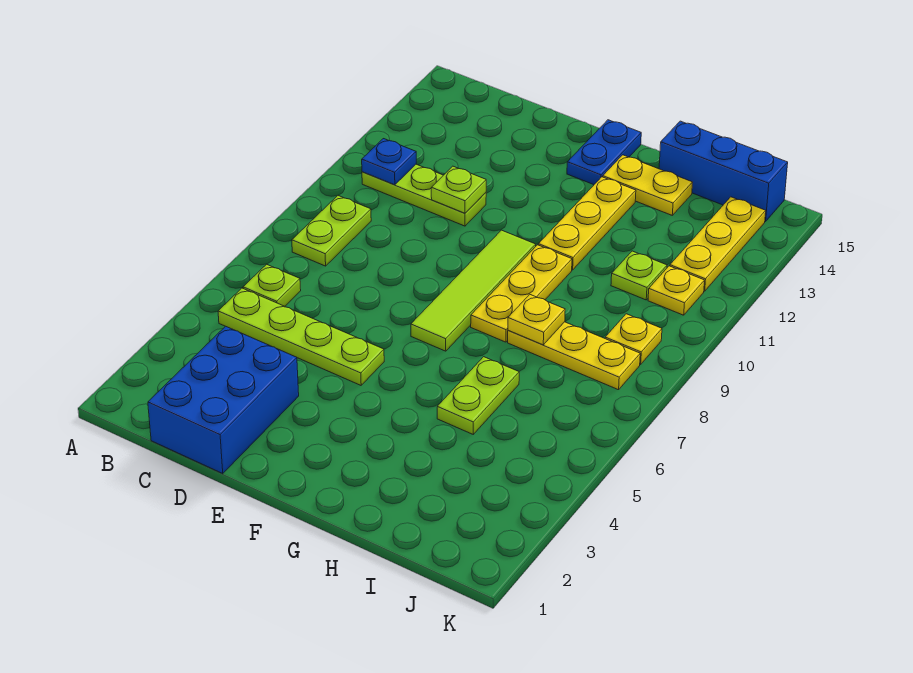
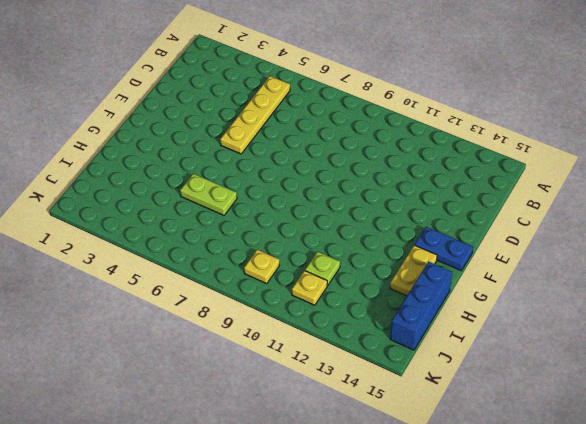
yellow plate B5:E5 level 1 -> lime plate B5:E5 level 1
none -> lime plate B6 level 1
none -> lime plate B8:B9 level 1
none -> lime plate B11:D11 level 1

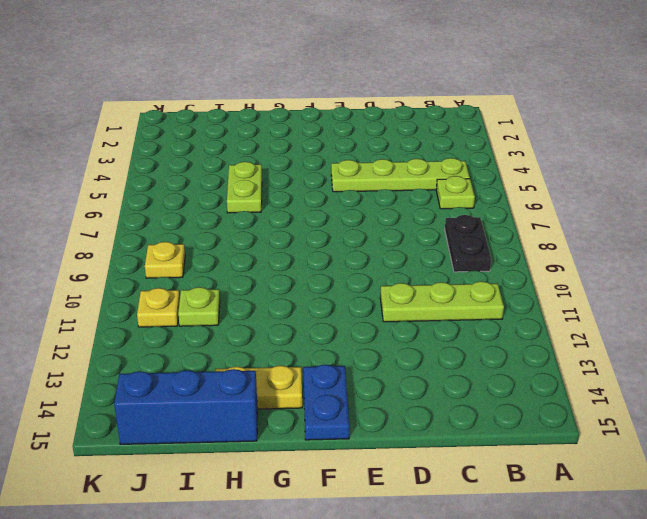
black plate B8:B9 level 1 -> lime plate B8:B9 level 1
none -> blue brick C1:D3 level 1
none -> lime tile F7:F10 level 1
none -> yellow plate G8:G10 level 1

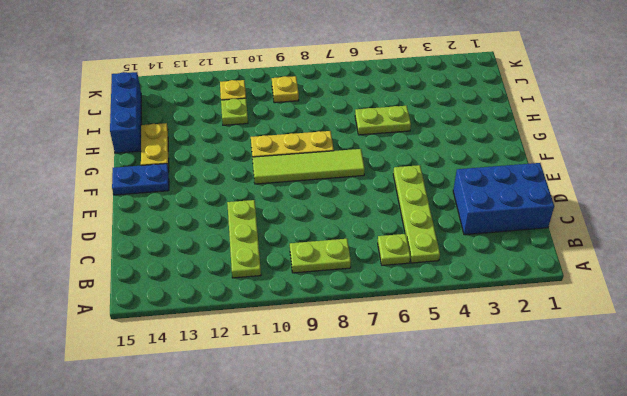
none -> yellow plate G11:G13 level 1
none -> yellow plate H8:J8 level 1
none -> yellow plate J12:J14 level 1

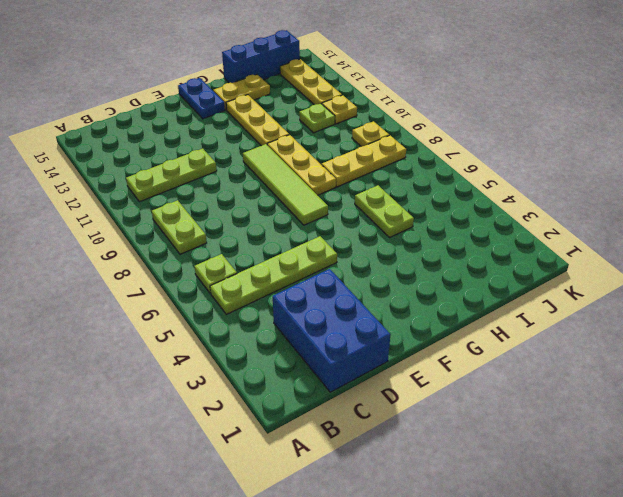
none -> blue plate B11 level 2
none -> lime plate D11 level 2
none -> yellow plate H8 level 2

